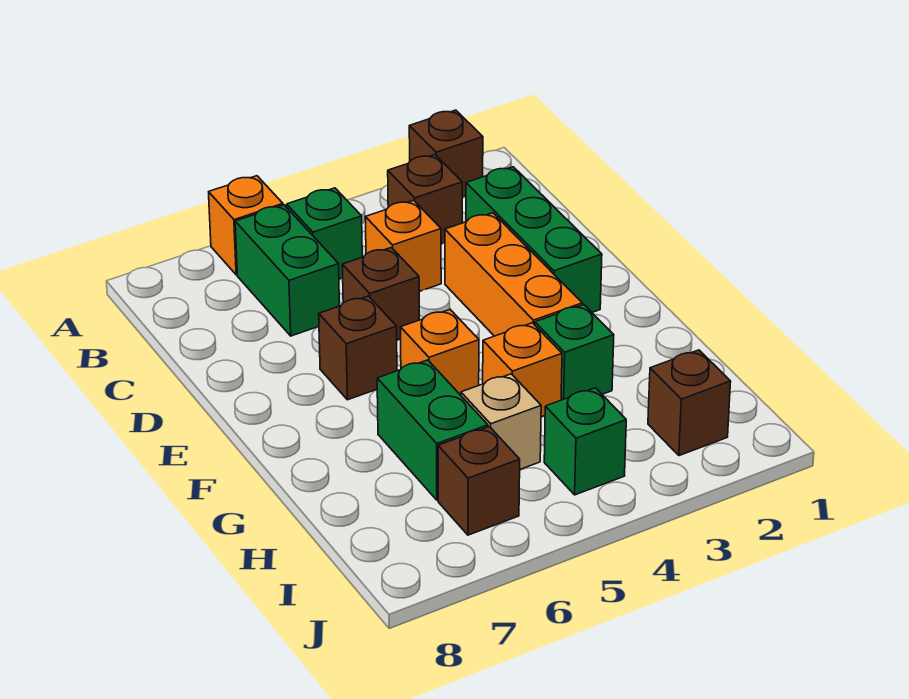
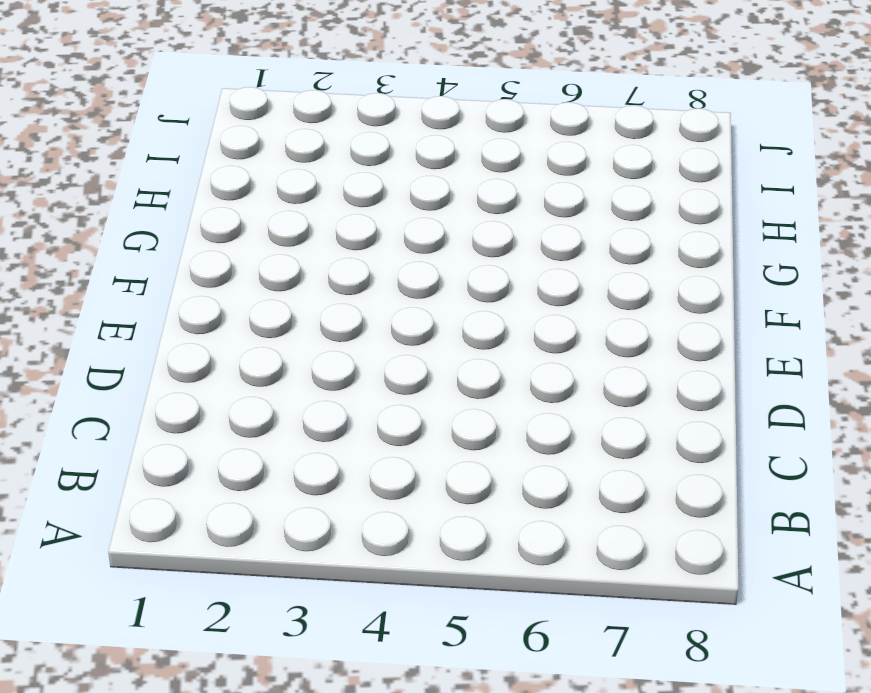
none -> brown brick A2 level 1
none -> orange brick A6 level 1
none -> brown brick B3 level 1

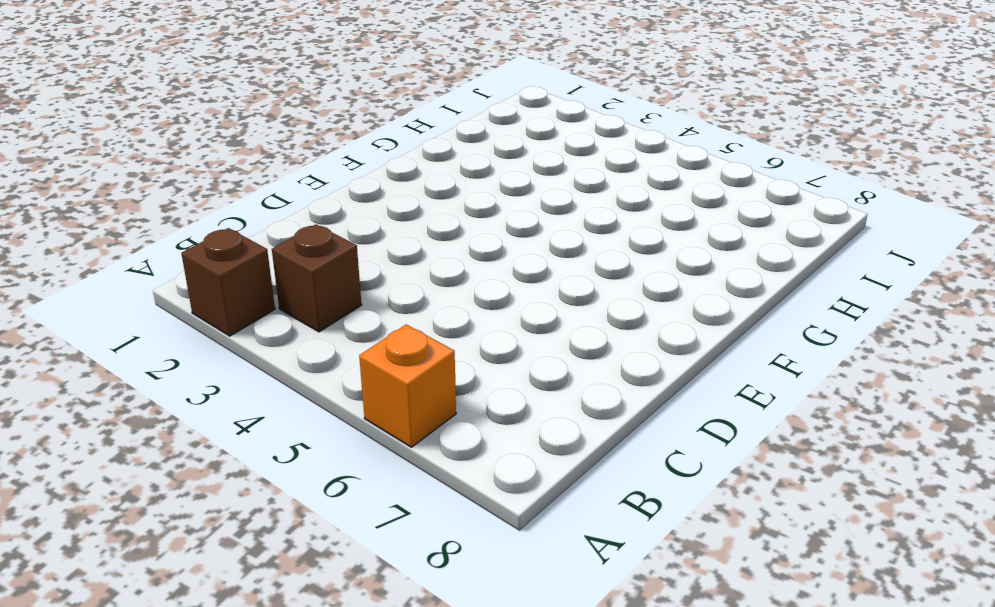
none -> green brick B5 level 1
none -> green brick B6:C6 level 1
none -> green brick C2:E2 level 1

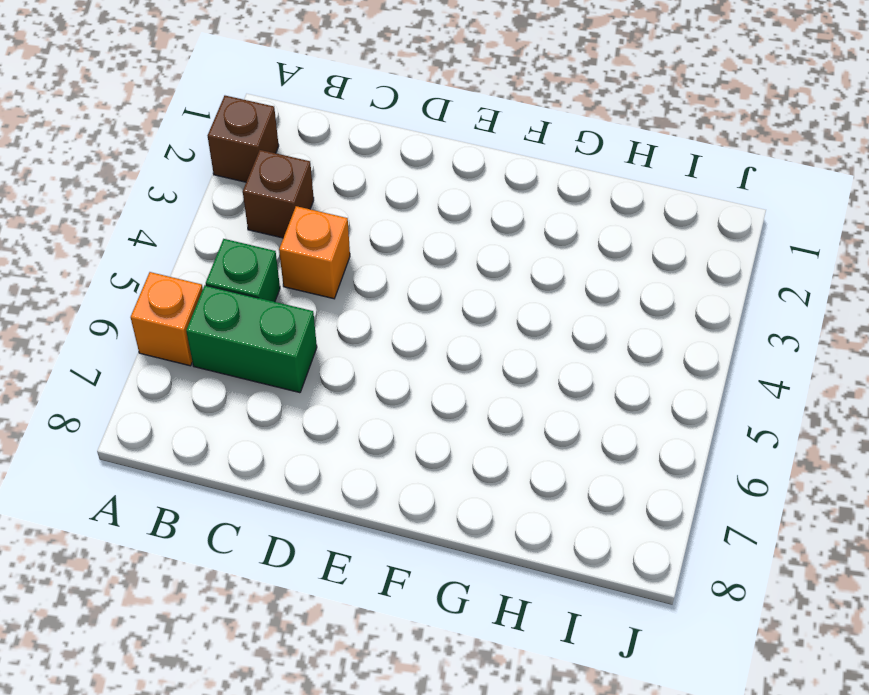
none -> green brick C2:E2 level 1
none -> orange brick D3:F3 level 1
none -> brown brick D5 level 1

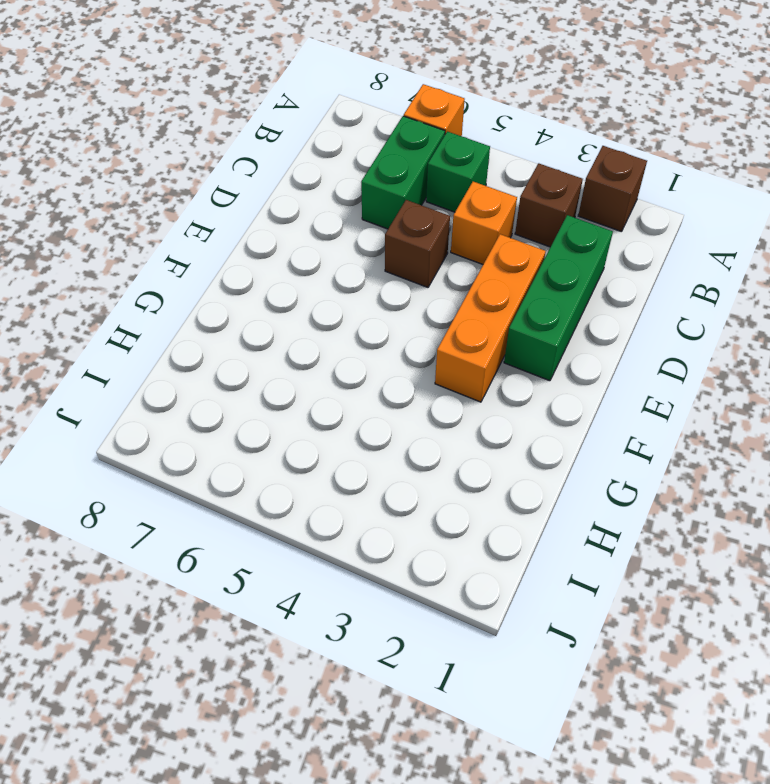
none -> brown brick E6 level 1
none -> orange brick F5 level 1
none -> green brick G3 level 1

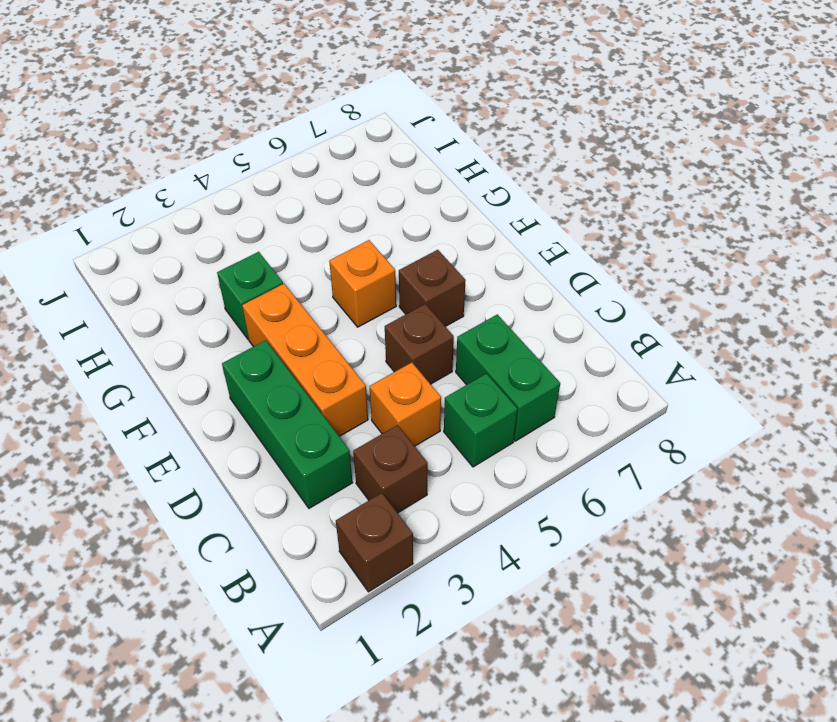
none -> orange brick A6 level 1
none -> orange brick G4 level 1
none -> green brick G6:H6 level 1

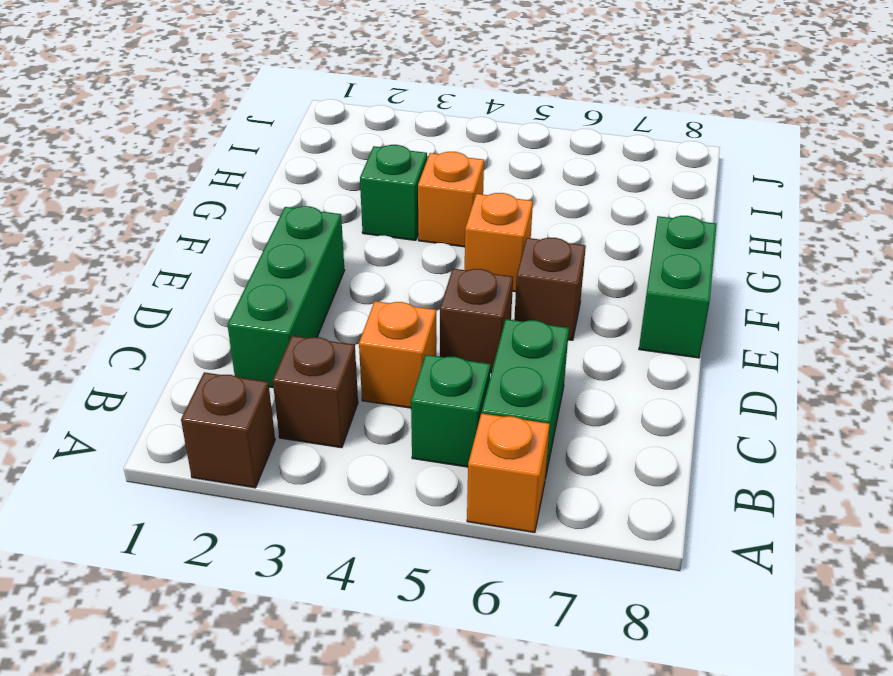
green brick E8:F8 level 1 -> green brick G6:H6 level 1
none -> orange brick D3:F3 level 1
none -> tan brick H5 level 1
none -> brown brick I2 level 1

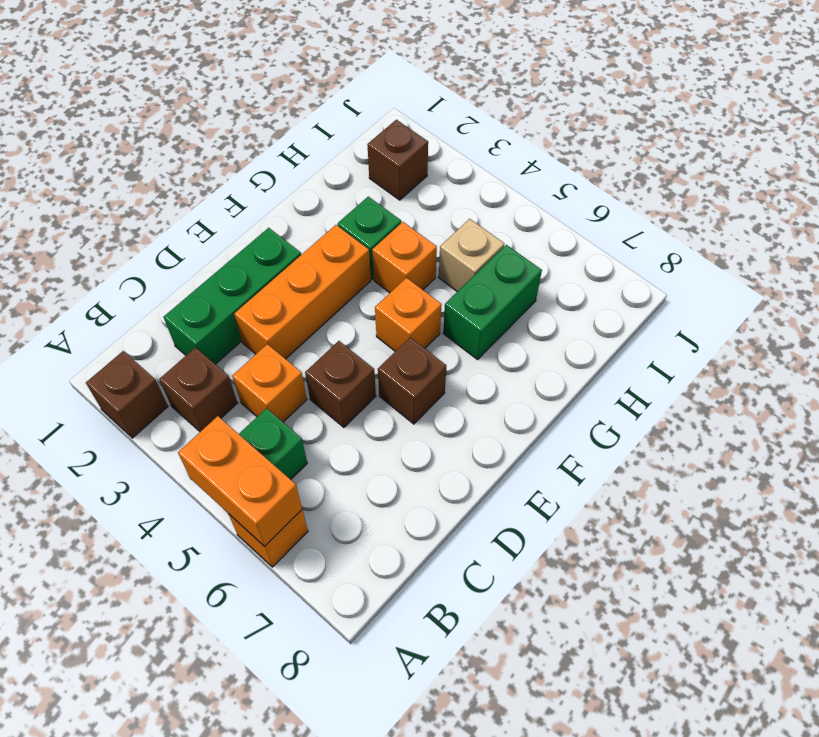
orange brick A5:A6 level 2 -> none
none -> green brick B6:C6 level 1
none -> green brick I4 level 1
none -> brown brick I6 level 1

